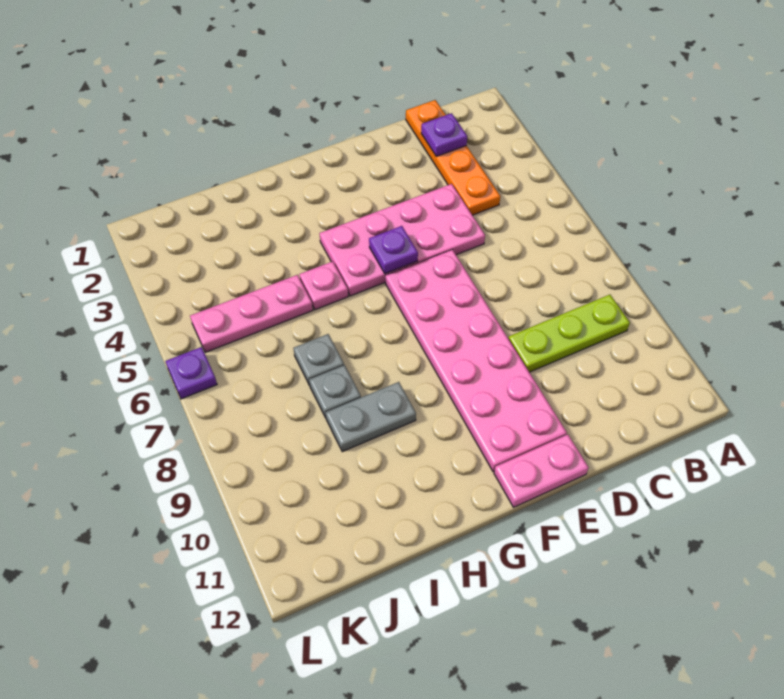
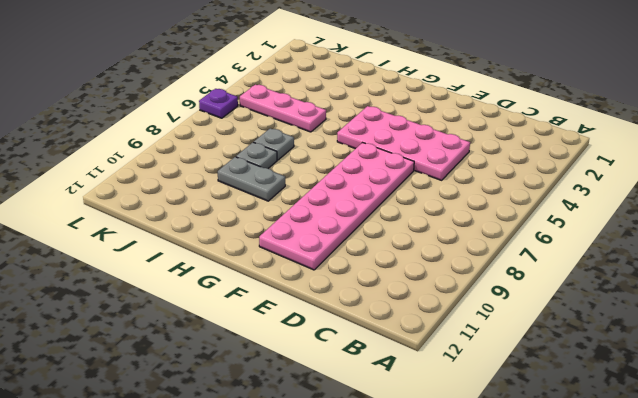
none -> lime plate B9:D9 level 1
none -> orange plate C1:C4 level 1
none -> pink plate E12:F12 level 1

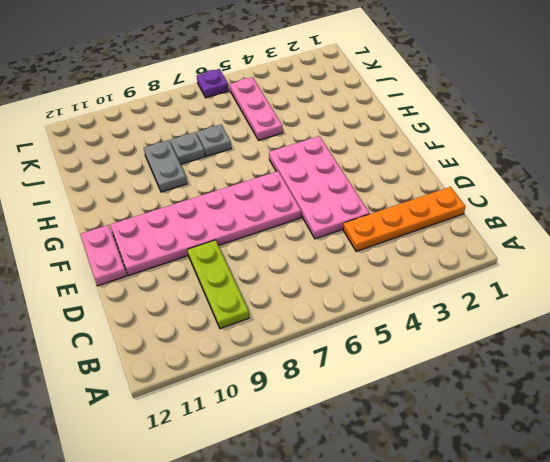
none -> pink plate H5 level 1
none -> purple plate C2 level 2
none -> purple plate F5 level 2

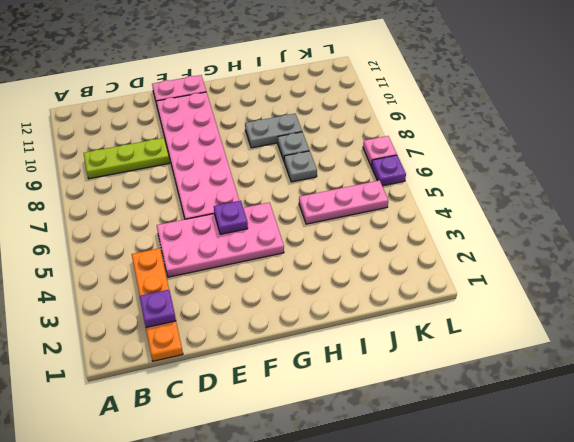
pink plate L7 level 1 -> pink plate H5 level 1

